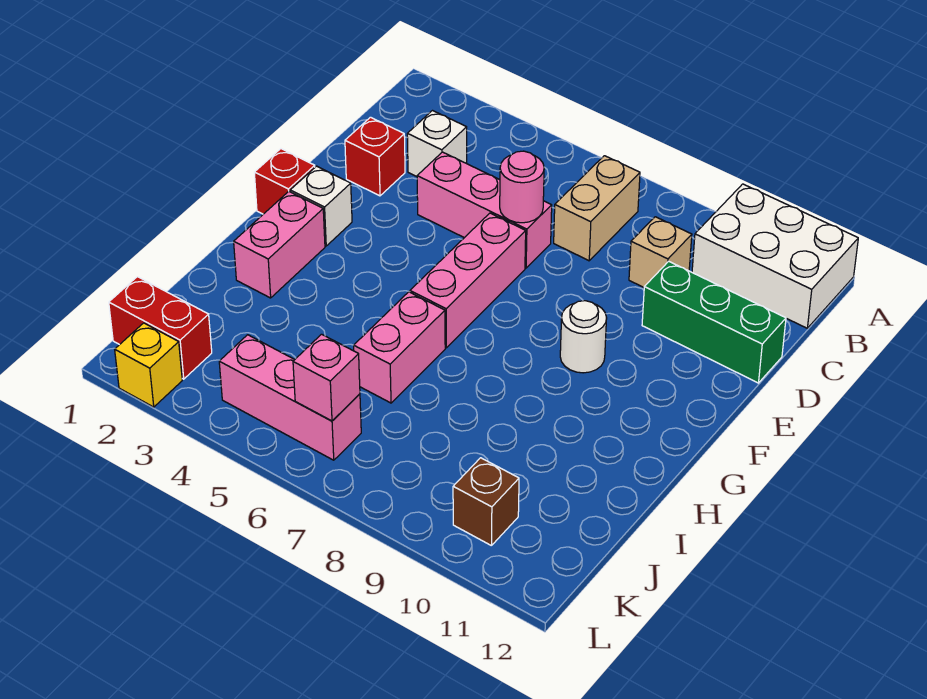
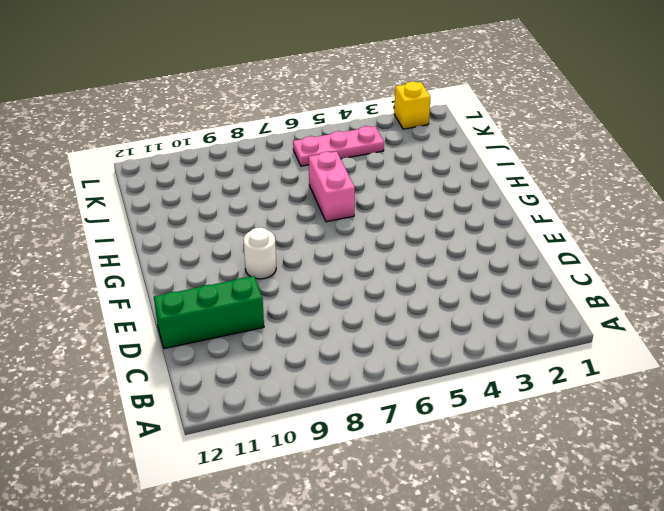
pink plate K4:K6 level 1 -> pink brick K4:K6 level 1
none -> white brick A10:B12 level 1
none -> tan brick B7:C7 level 1
none -> white brick C3 level 1

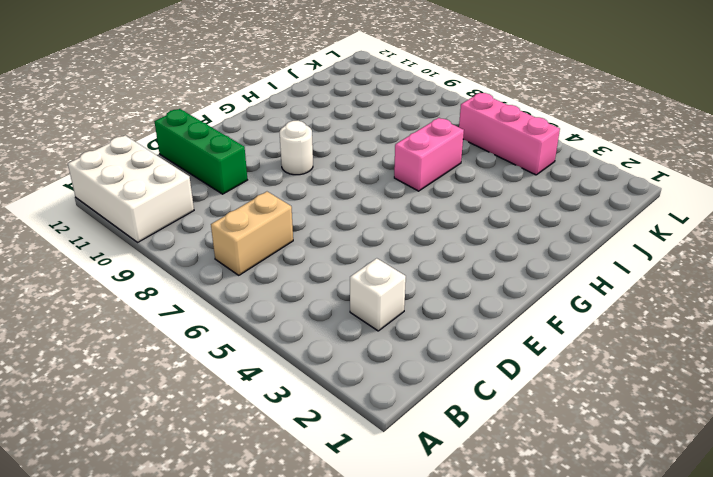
none -> tan brick C9 level 1
none -> red brick D2 level 1
none -> pink brick D4:D6 level 1

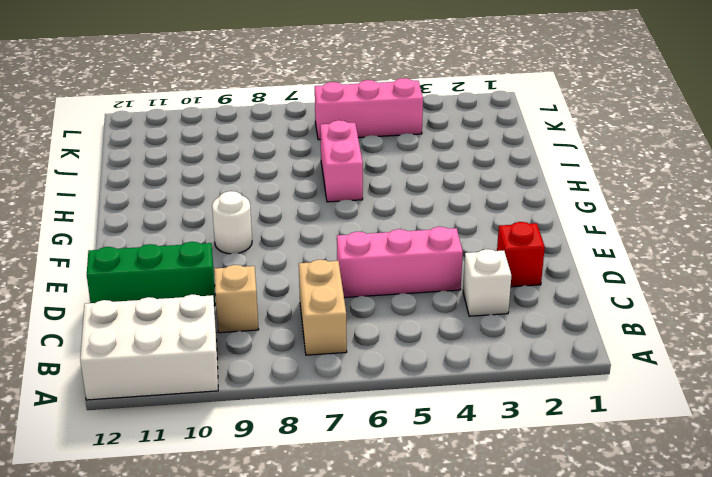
none -> pink brick E6:G6 level 1
none -> red brick F1 level 1
none -> white brick F2 level 1

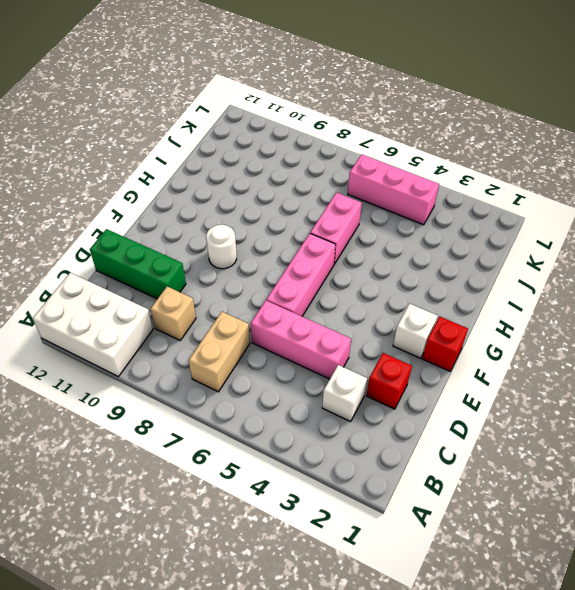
none -> pink brick G2:H2 level 1
none -> red brick K1:K2 level 1
none -> brown brick K10 level 1

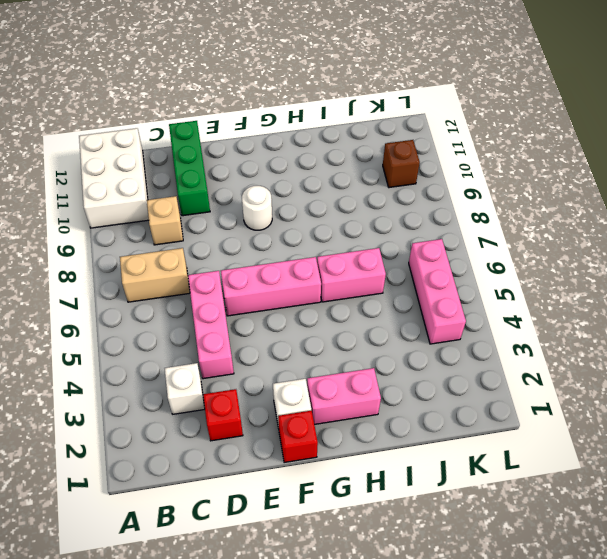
none -> red brick K1:K2 level 1
none -> yellow brick L2 level 1
none -> pink round brick D6 level 2

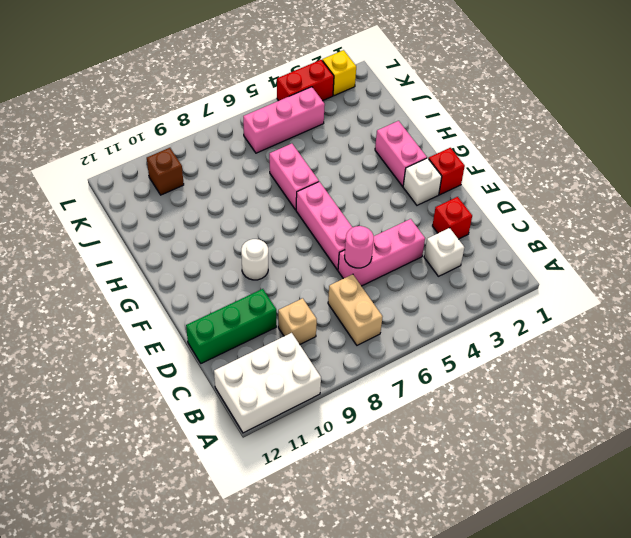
red brick L3:L4 level 1 -> red brick K1:K2 level 1
none -> pink brick K6 level 2

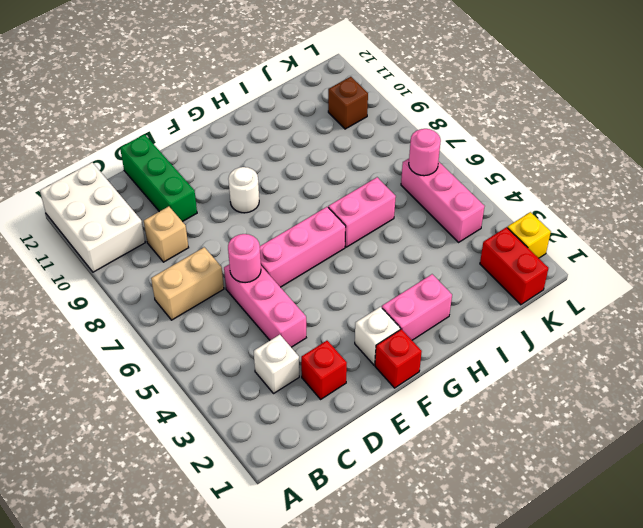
pink round brick K6 level 2 -> pink brick K6 level 2

